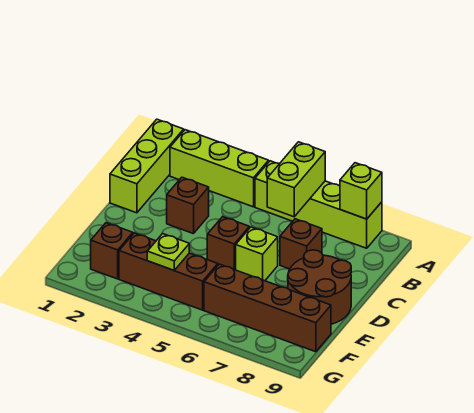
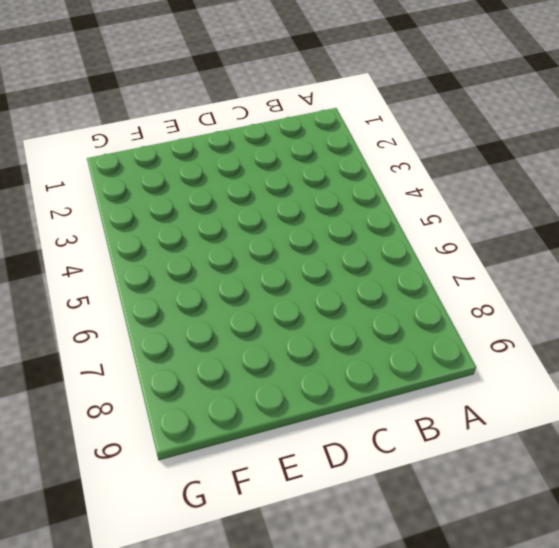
none -> lime brick A1:C1 level 1
none -> lime brick A2:A4 level 1
none -> lime brick A5:A8 level 1

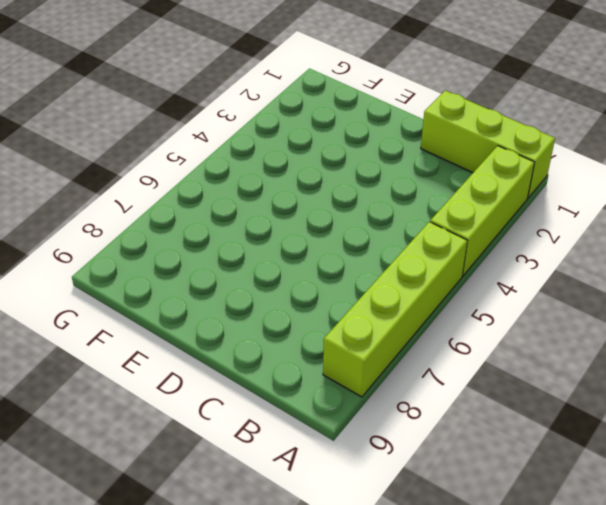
none -> brown brick C3 level 1
none -> brown brick C7 level 1
none -> brown brick D5 level 1

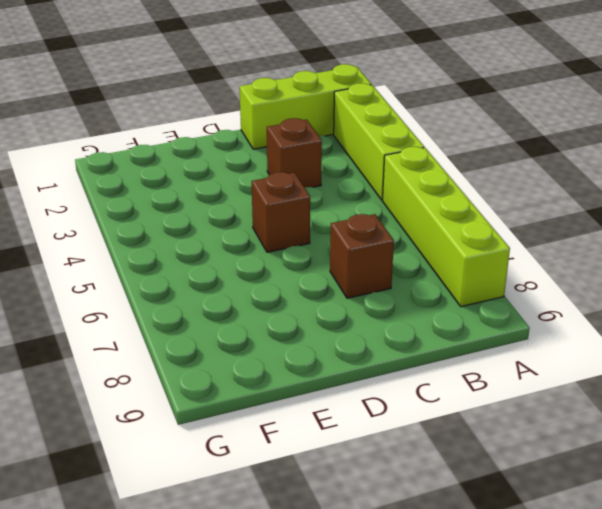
none -> lime brick D6 level 1
none -> brown round brick D8:E9 level 1
none -> brown brick F2 level 1

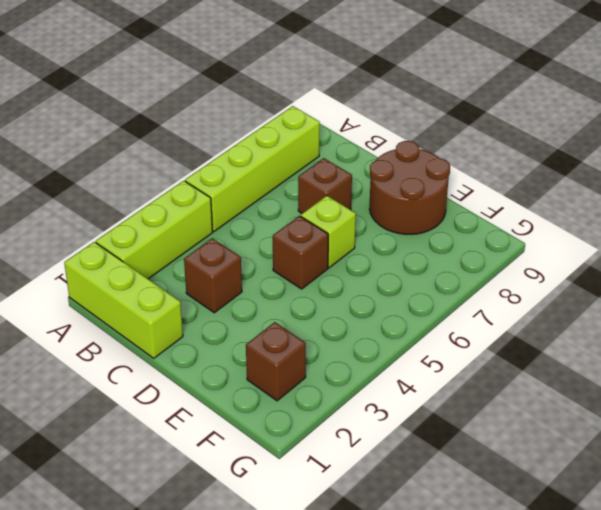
none -> brown brick F3:F5 level 1
none -> brown brick F6:F9 level 1
none -> lime brick A6:B6 level 2

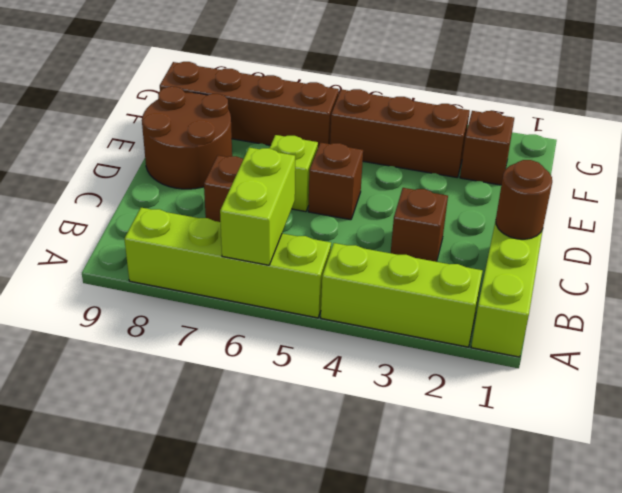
brown round brick C1 level 2 -> none
none -> lime brick A8 level 2
none -> lime plate F4 level 2

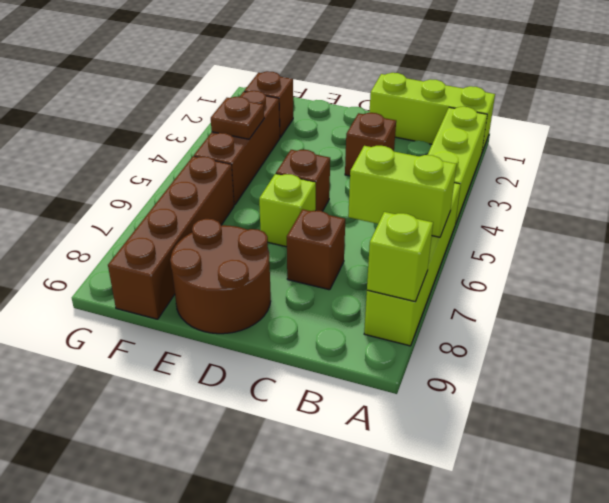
brown plate F4 level 2 -> lime plate F4 level 2

